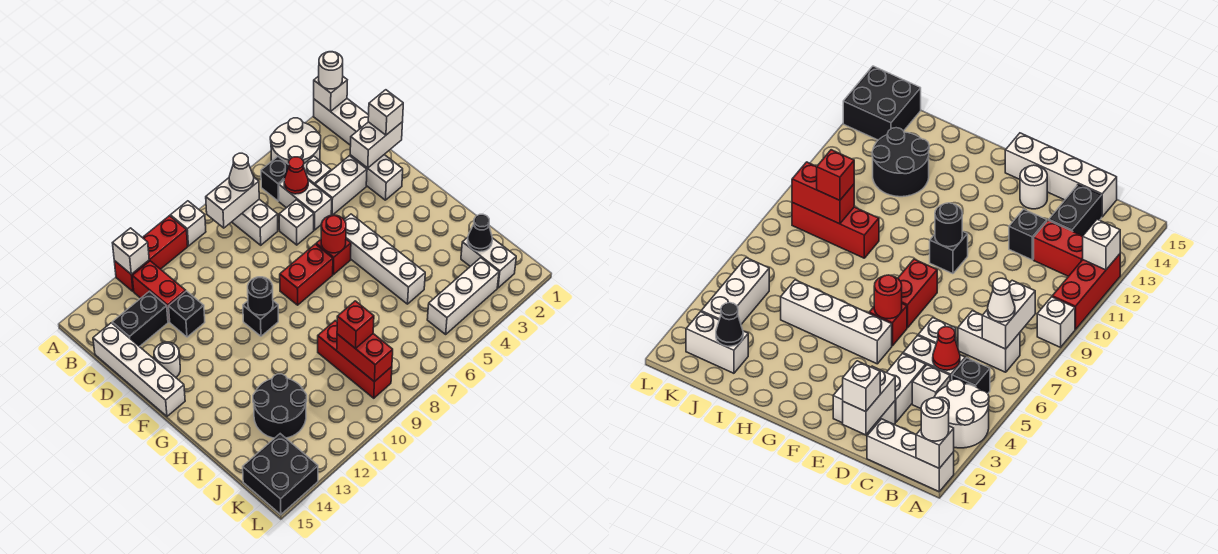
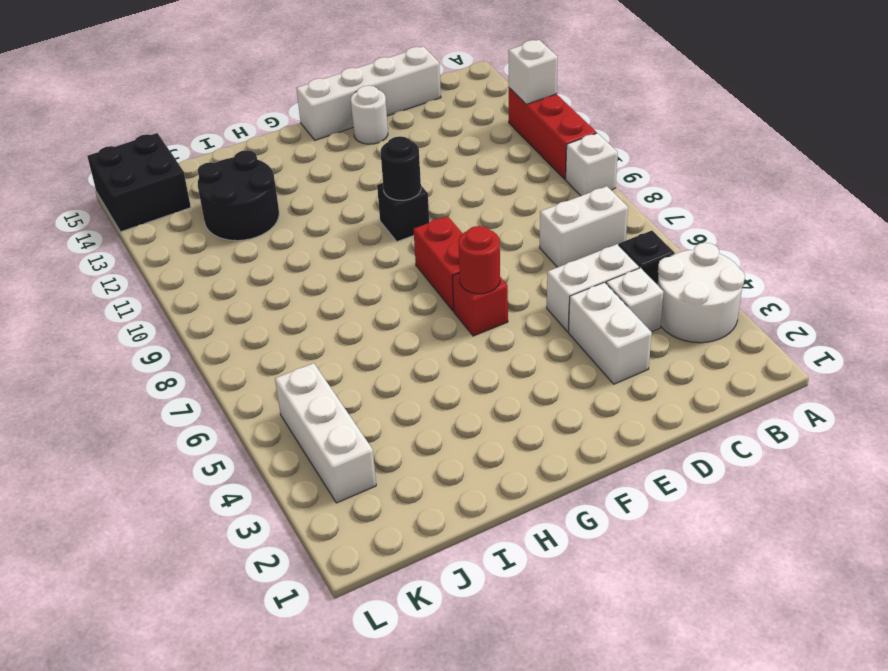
none -> white brick A1:C1 level 1
none -> red brick B12:C12 level 1
none -> black brick C13:C14 level 1
none -> white brick D2:E2 level 1

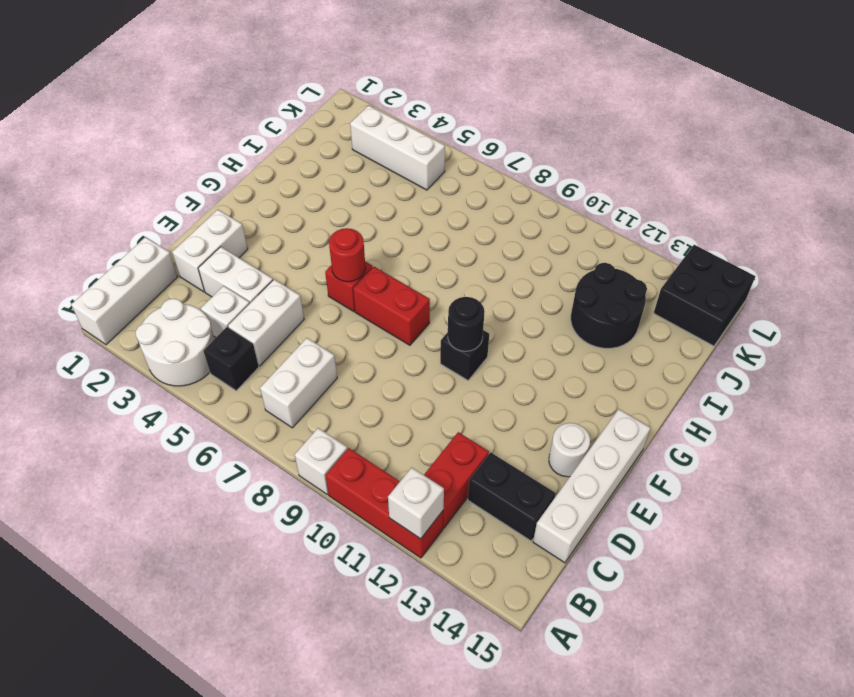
none -> white brick D6 level 1
none -> black brick D12 level 1
none -> white brick F5:I5 level 1
none -> red brick I9:K9 level 1

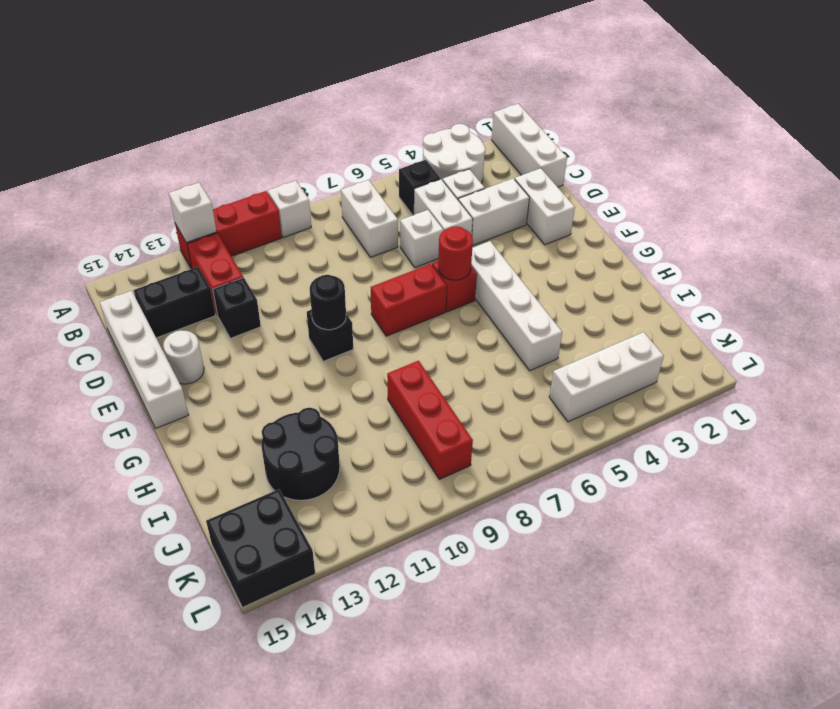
none -> white brick J2:K2 level 1
none -> white brick A1 level 2
none -> white brick B7:B8 level 2
none -> red cone C5 level 2

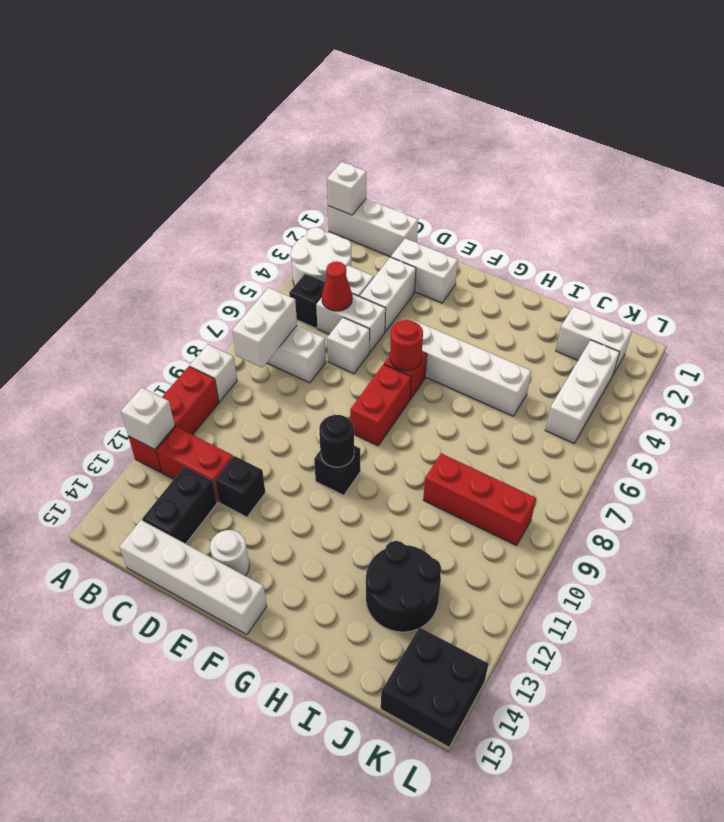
none -> white brick D1:D2 level 2
none -> black cone J2 level 2
none -> red brick J9:K9 level 2
none -> white round brick A1 level 3

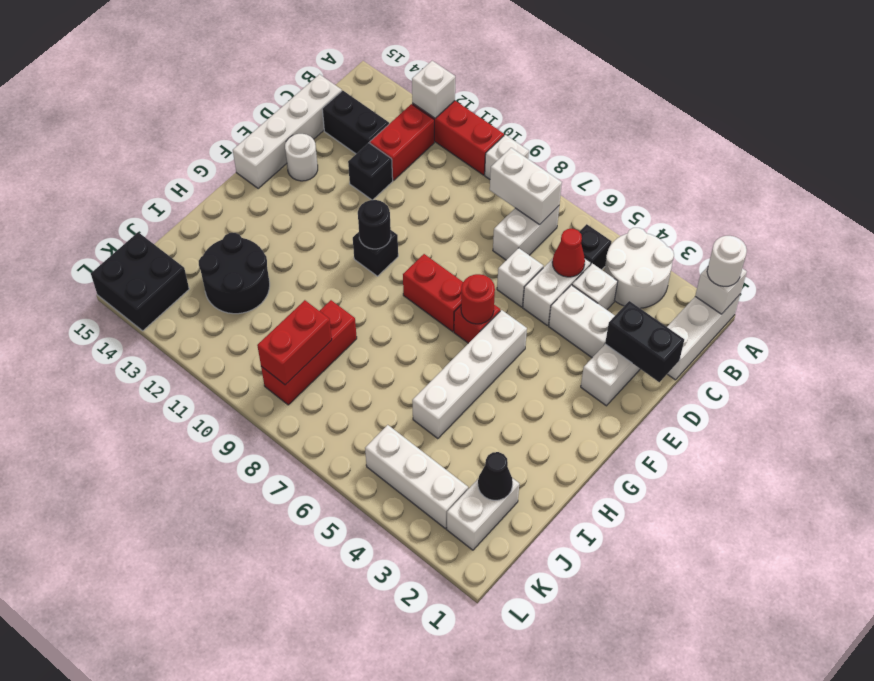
black brick D1:D2 level 2 -> white brick D1:D2 level 2
none -> white cone B7 level 3
none -> white brick D1 level 3
none -> red brick J9 level 3

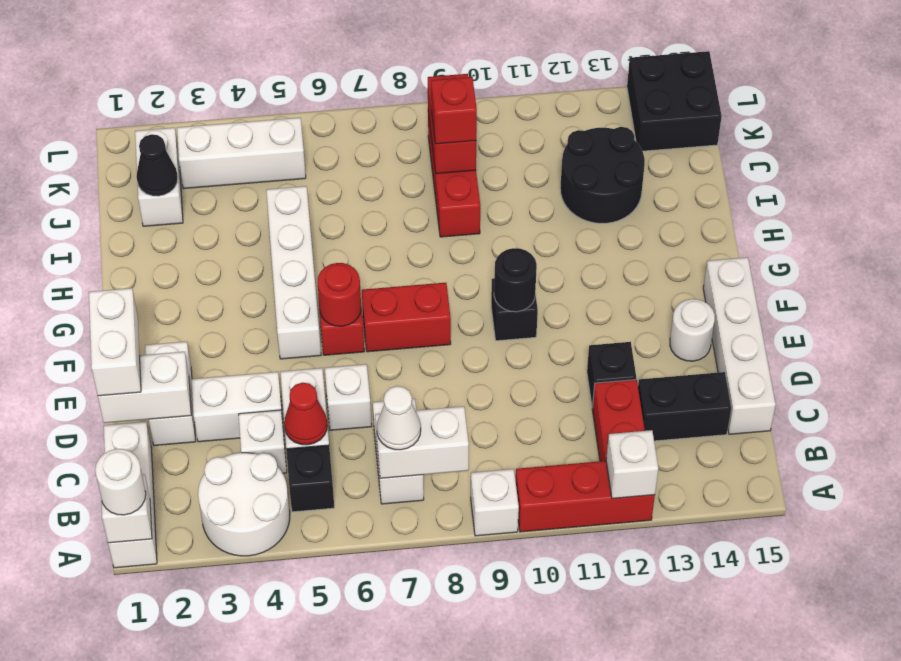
white brick D1:E1 level 3 -> white brick D1 level 3

